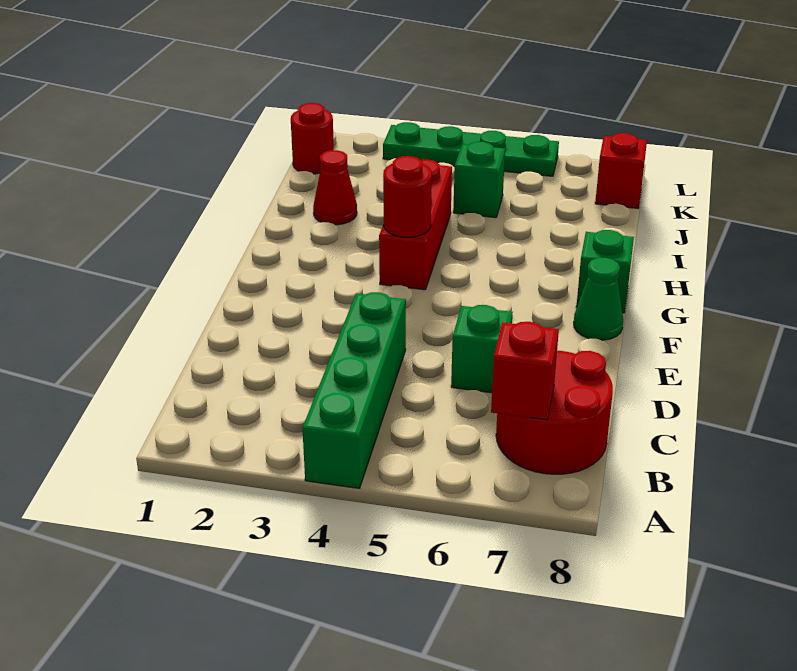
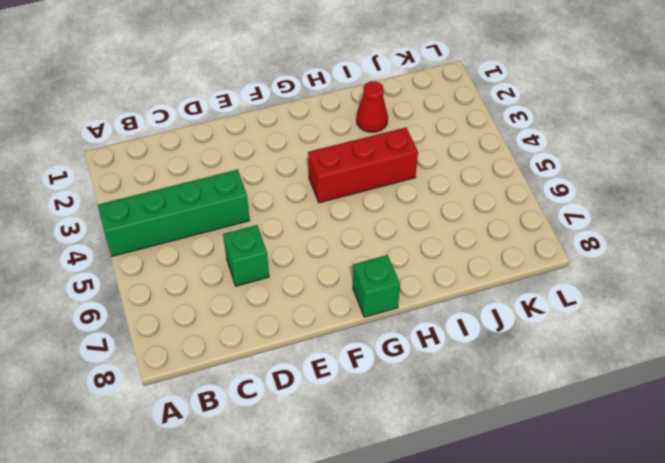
none -> red round brick B7:C8 level 1
none -> green cone F8 level 1
none -> green brick J5 level 1

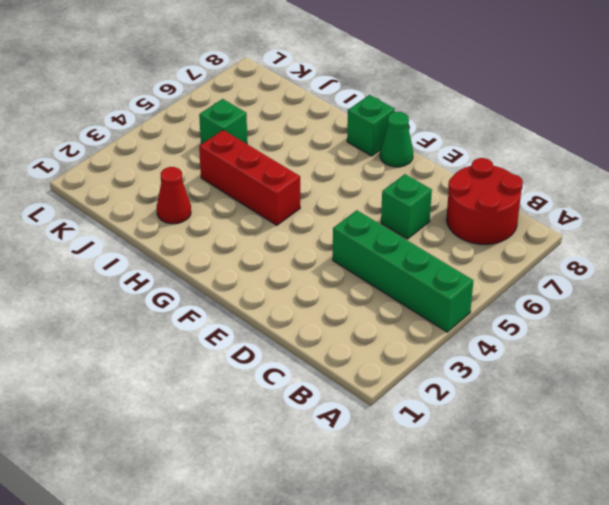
none -> red round brick K1 level 1
none -> red brick K8 level 1
none -> green plate L3:L6 level 1

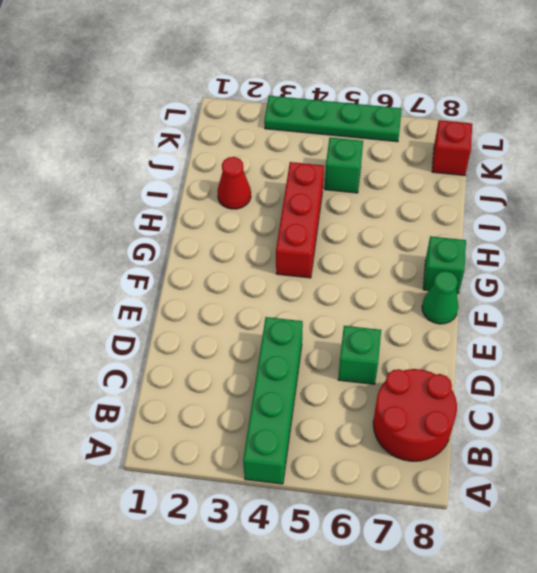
none -> red round brick K1 level 1
none -> red brick B7 level 2
none -> red round brick G4 level 2

